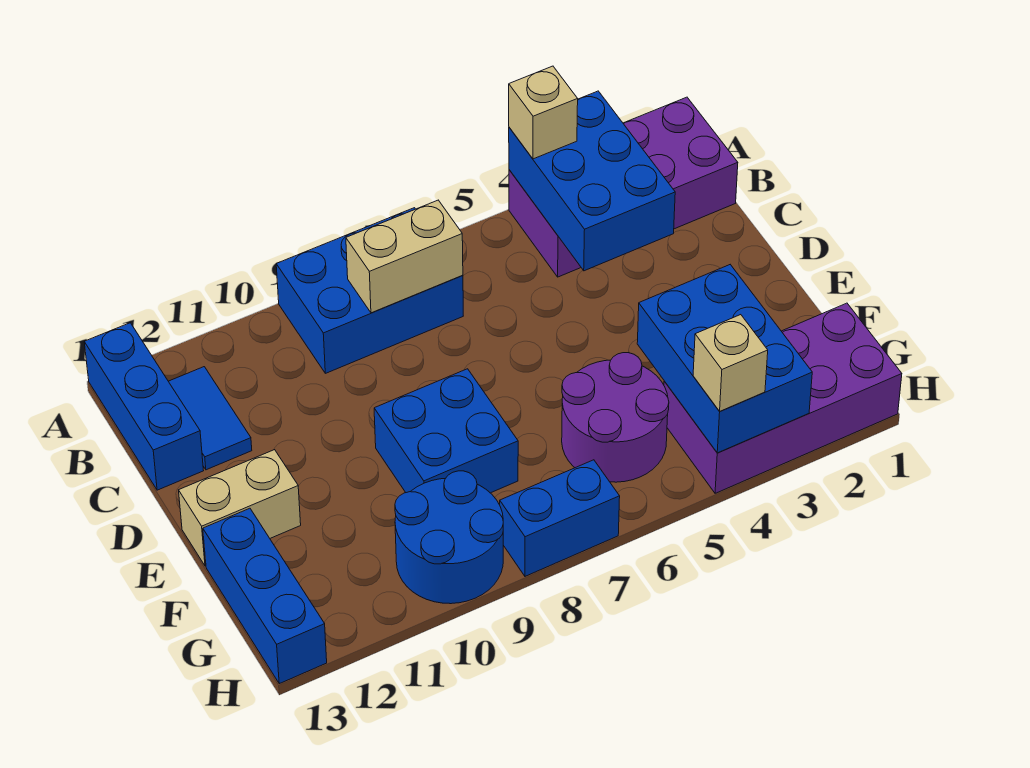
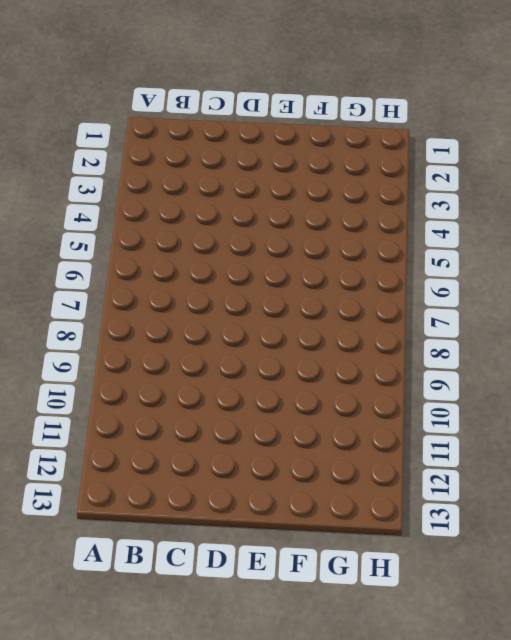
none -> purple brick A1:B4 level 1
none -> blue brick A7:B9 level 1
none -> blue brick A13:C13 level 1

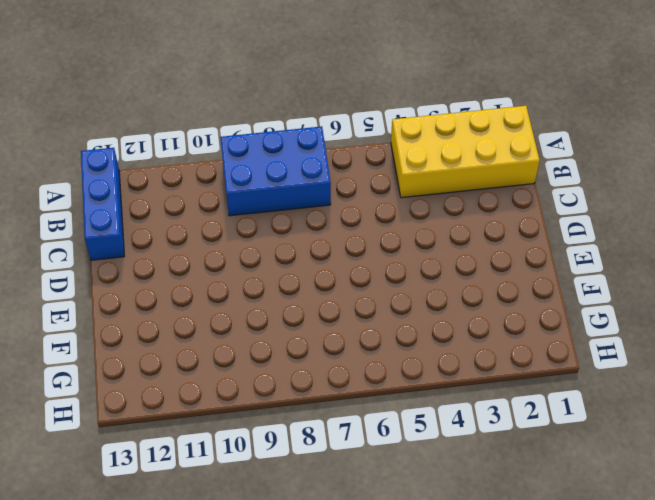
yellow brick A1:B4 level 1 -> purple brick A1:B4 level 1
none -> blue tile B12:C12 level 1
none -> blue brick E8:F9 level 1
none -> tan brick E12:E13 level 1

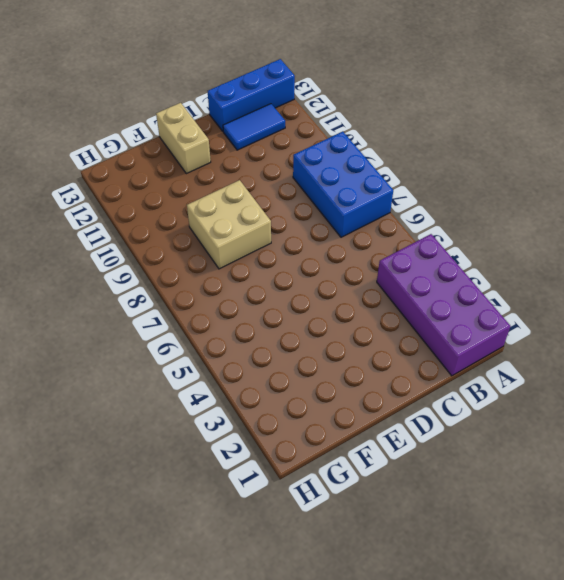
tan brick E8:F9 level 1 -> blue brick E8:F9 level 1
none -> purple round brick F5:G6 level 1
none -> blue brick F13:H13 level 1
none -> purple brick G1:H4 level 1

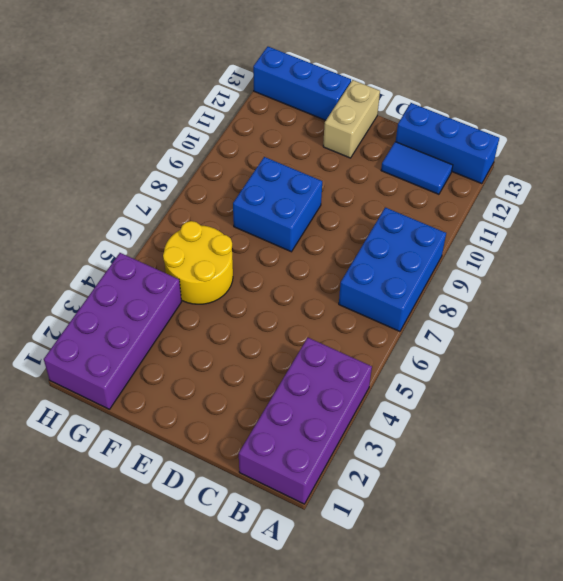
yellow round brick F5:G6 level 1 -> purple round brick F5:G6 level 1
none -> blue round brick G9:H10 level 1
none -> blue brick H7:H8 level 1
none -> blue brick A3:C4 level 2

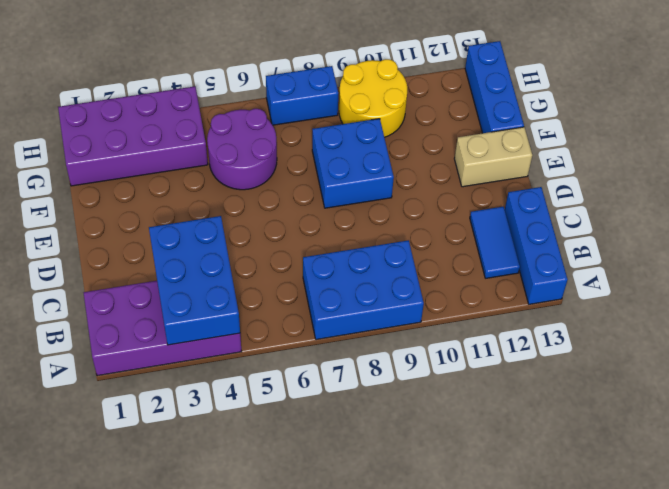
yellow round brick G9:H10 level 1 -> blue round brick G9:H10 level 1
none -> tan brick B7:B8 level 2
none -> blue brick F3:H4 level 2
none -> tan brick A4 level 3

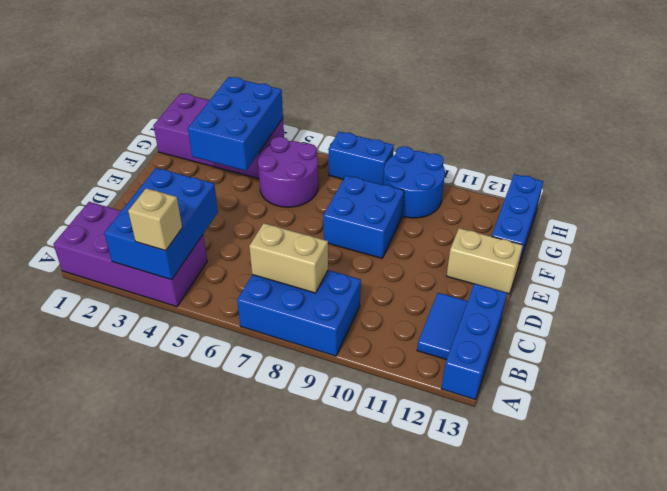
none -> tan brick H4 level 3

